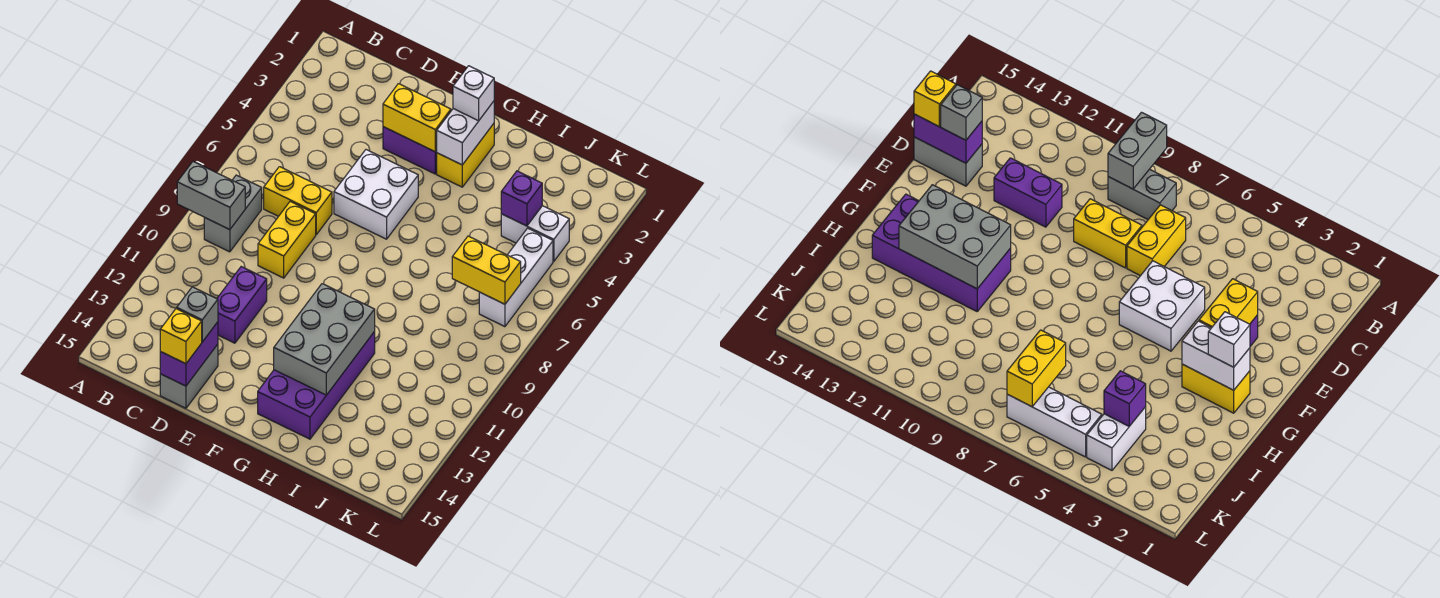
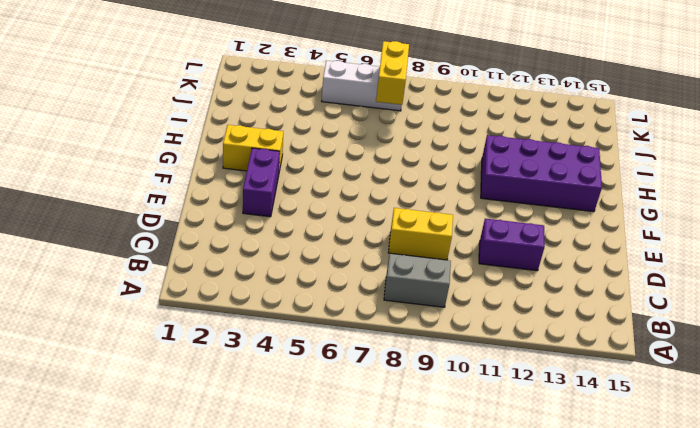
none -> yellow brick C7:D7 level 1
none -> grey brick D14:D15 level 1
none -> white brick E5:F6 level 1

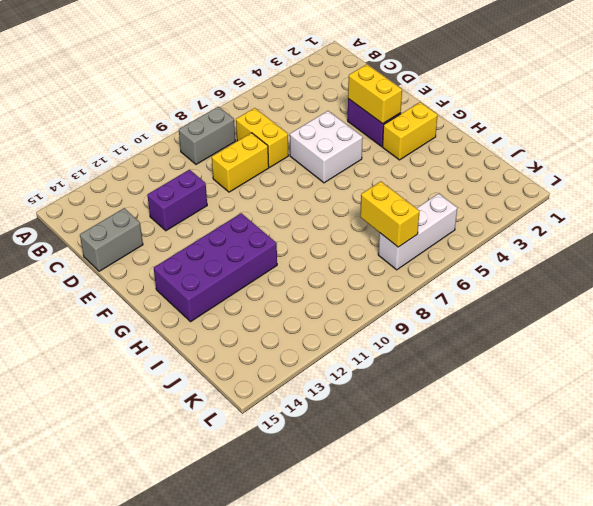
none -> white brick J4:K4 level 1
none -> grey brick A9:B9 level 2
none -> purple brick D14:D15 level 2

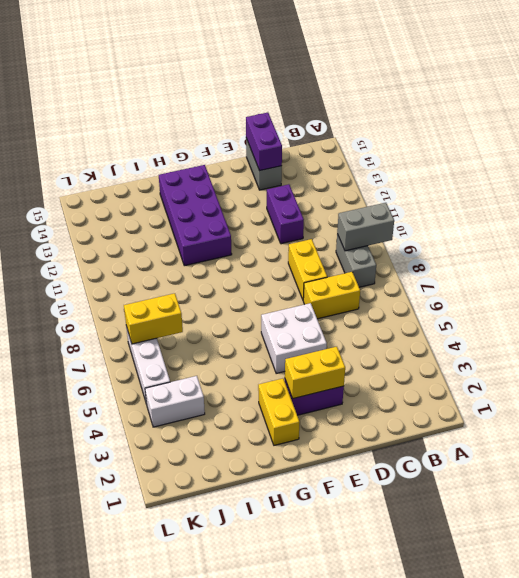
none -> white brick G2:G3 level 2
none -> grey brick G11:H13 level 2
none -> purple brick J4 level 2

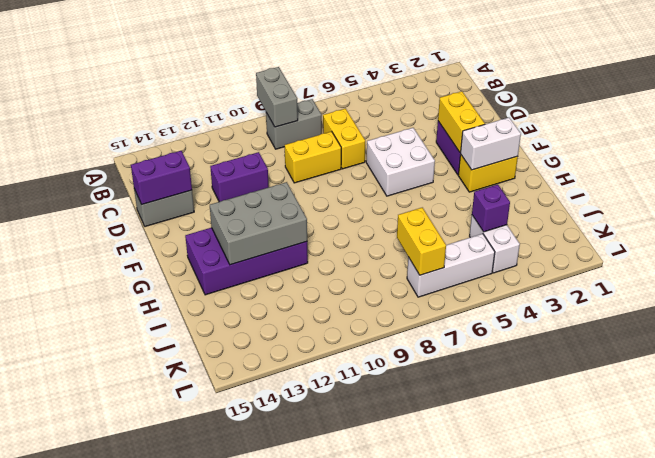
none -> grey brick D14 level 3
none -> yellow brick D15 level 3
none -> white brick G2 level 3

